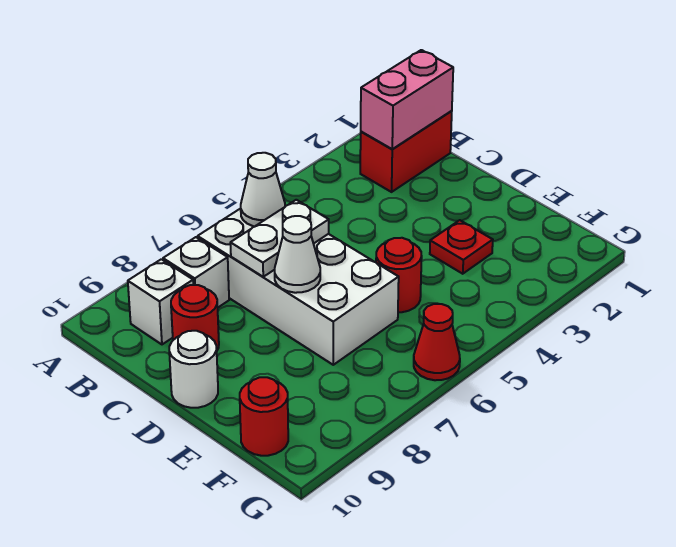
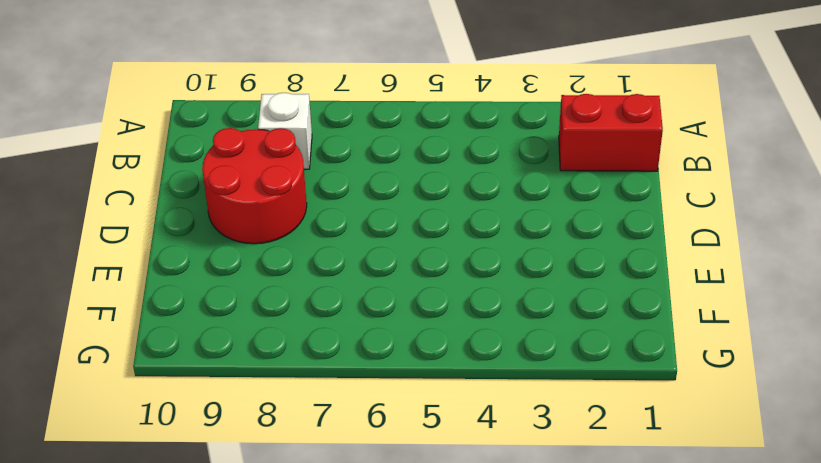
red round brick C8:D9 level 1 -> red round brick C9 level 1
none -> white brick B6:E7 level 1
none -> white brick B9 level 1
none -> white round brick D10 level 1

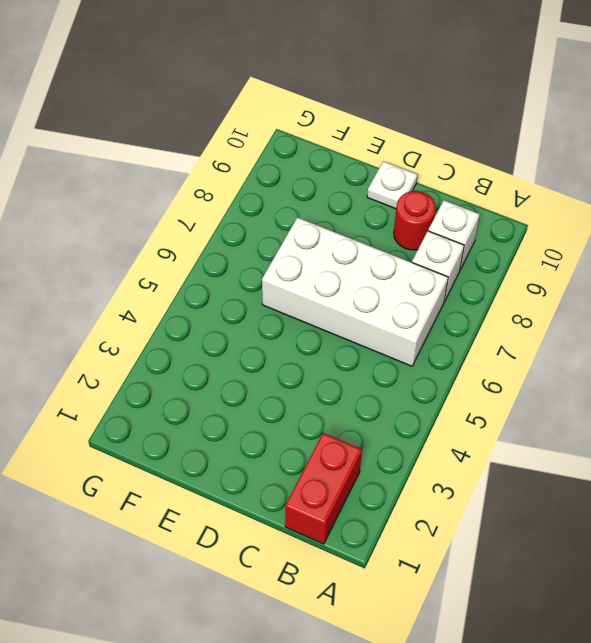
white plate D10 level 1 -> white round brick D10 level 1
none -> red plate E3 level 1
none -> red round brick E5 level 1
none -> red round brick F10 level 1

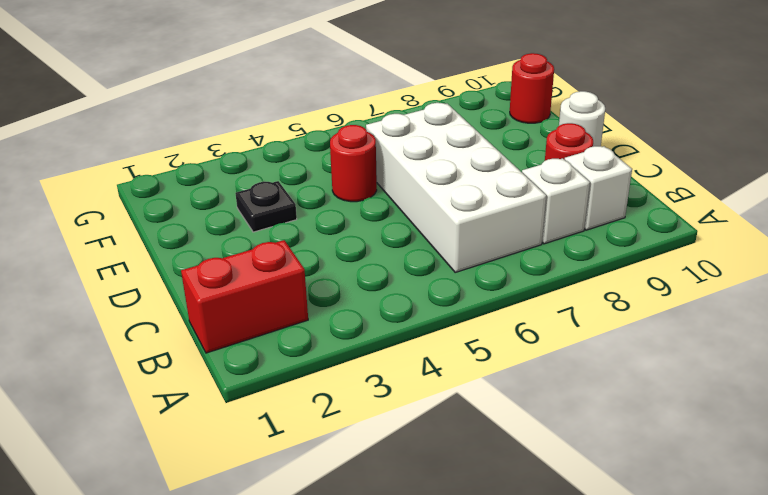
black plate E3 level 1 -> red plate E3 level 1
none -> red cone G6 level 1
none -> pink brick B1:B2 level 2
none -> white cone B6 level 2

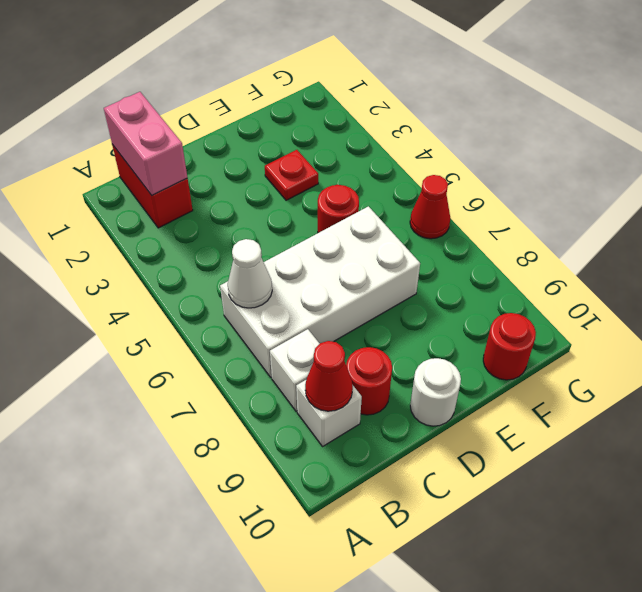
red cone B9 level 2 -> none
none -> white plate C6:C7 level 2
none -> white cone D7 level 2

